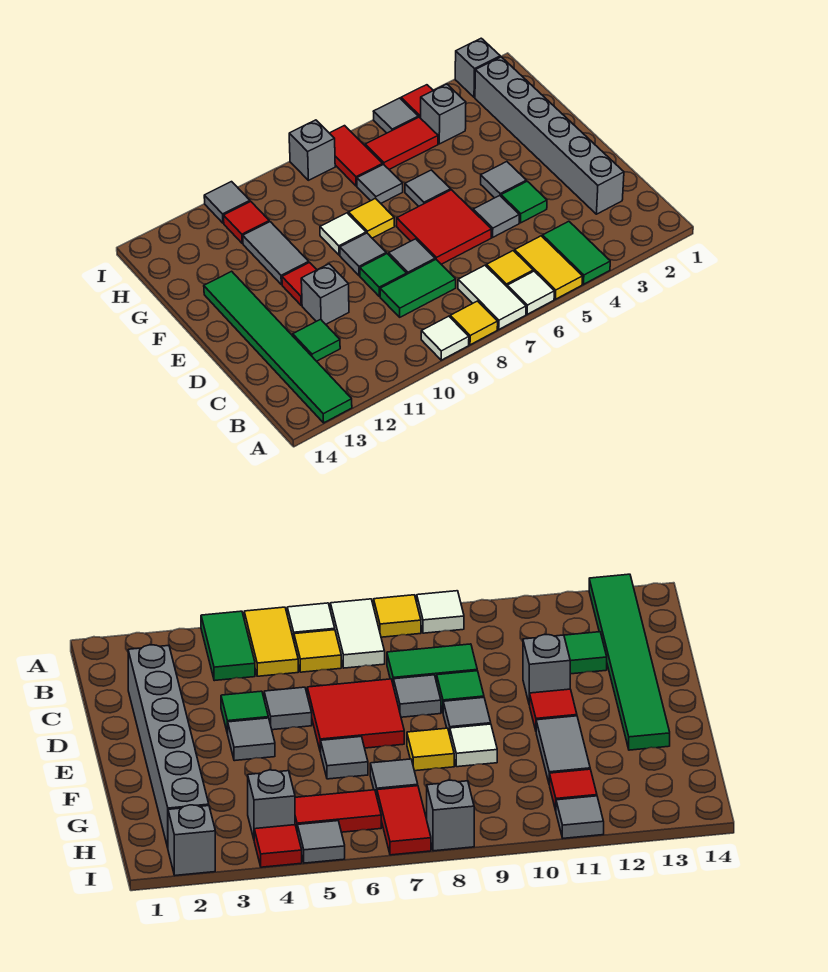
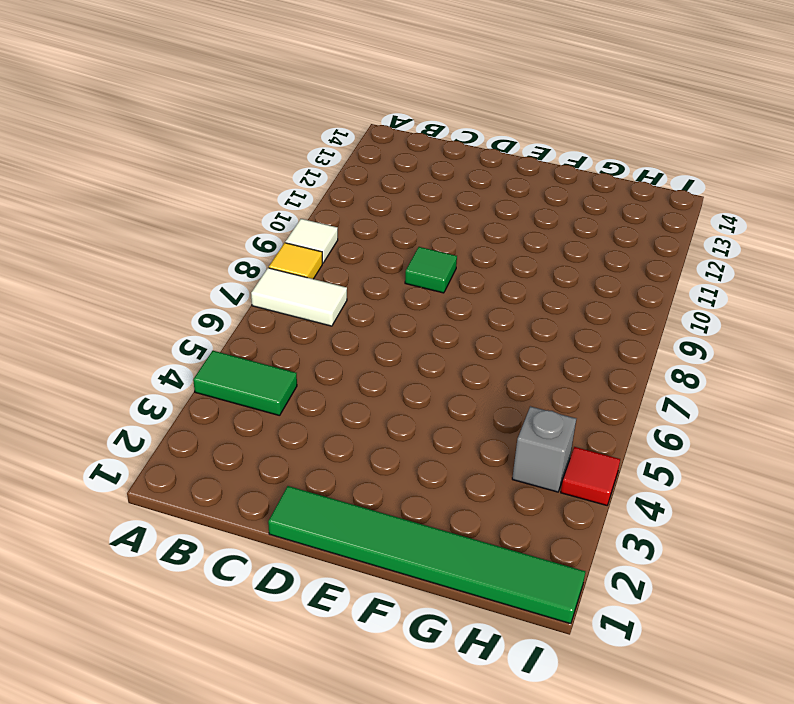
green tile D1:I1 level 1 -> green tile A13:F13 level 1
none -> yellow tile A5:B5 level 1
none -> white tile A6 level 1
none -> yellow tile B6 level 1
none -> grey brick C2:H2 level 1

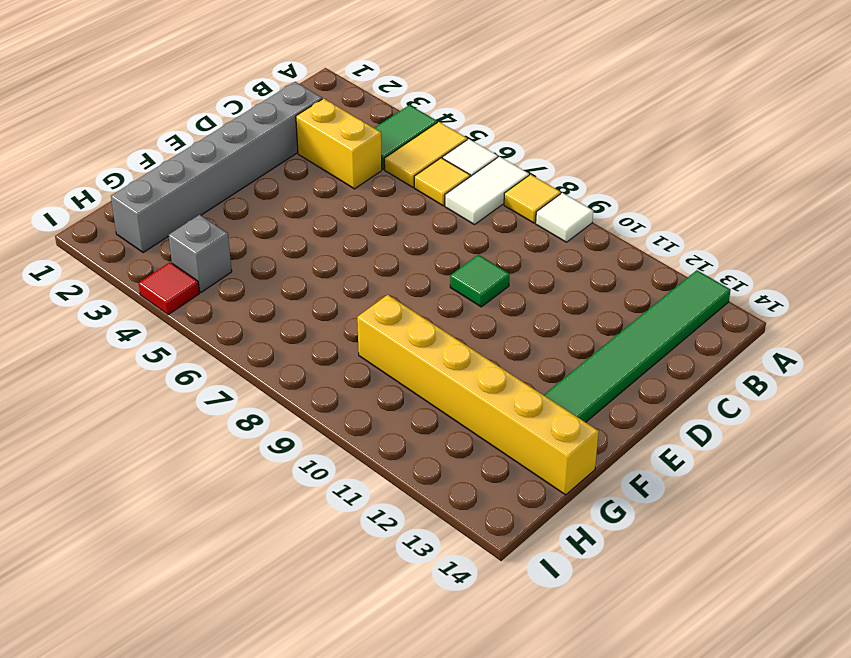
yellow brick C3:C4 level 1 -> none
yellow brick G9:G14 level 1 -> grey tile F11:G11 level 1
none -> green tile C8:C9 level 1
none -> green tile C12 level 1
none -> green tile D4 level 1
none -> grey tile D5 level 1

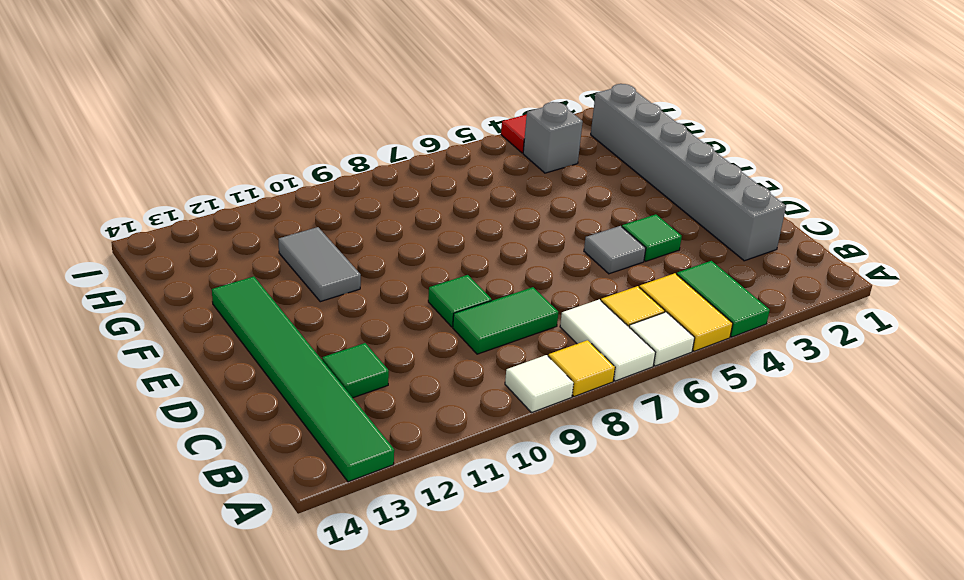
none -> red tile D6:E7 level 1
none -> grey tile D8 level 1
none -> grey brick D11 level 1
none -> grey tile E4 level 1

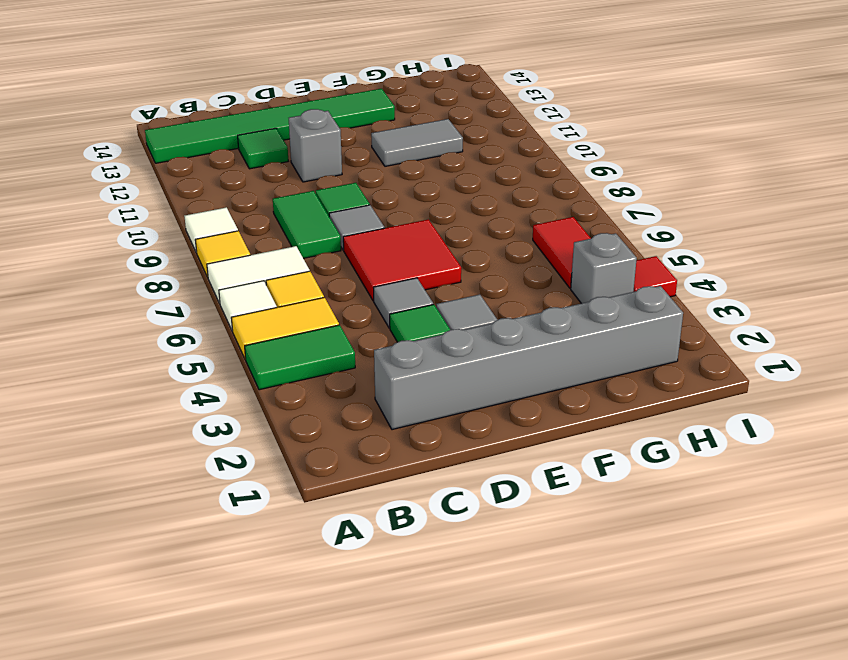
none -> grey tile E9 level 1
none -> red tile E11 level 1
none -> grey tile F6 level 1
none -> yellow tile F8 level 1

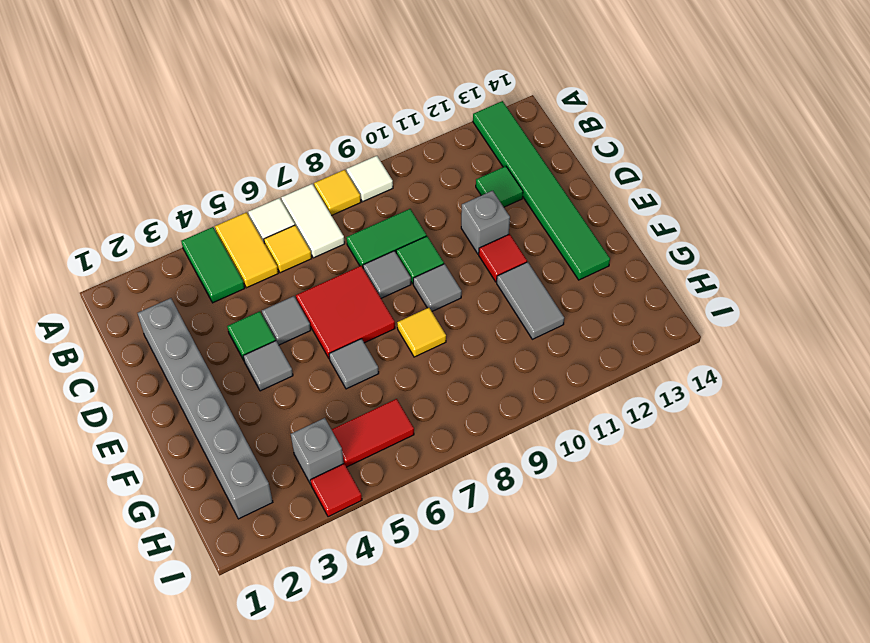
none -> white tile F9 level 1
none -> grey tile G7 level 1
none -> red tile H7:I7 level 1
none -> red tile H11 level 1

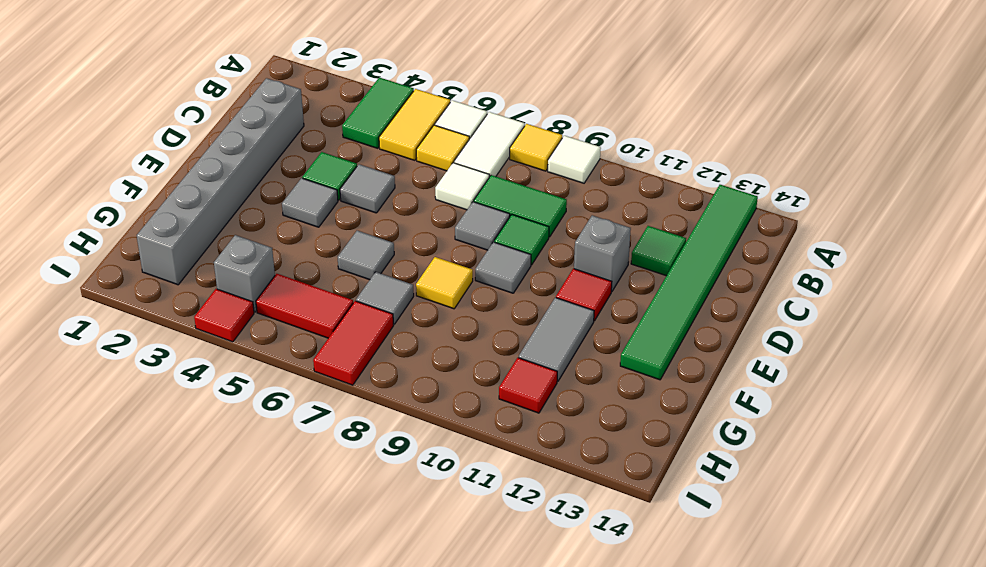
white tile C7 level 1 -> white tile F9 level 1
none -> red tile D6:E7 level 1
none -> grey brick I2 level 1
none -> grey tile I5 level 1
none -> grey brick I8 level 1

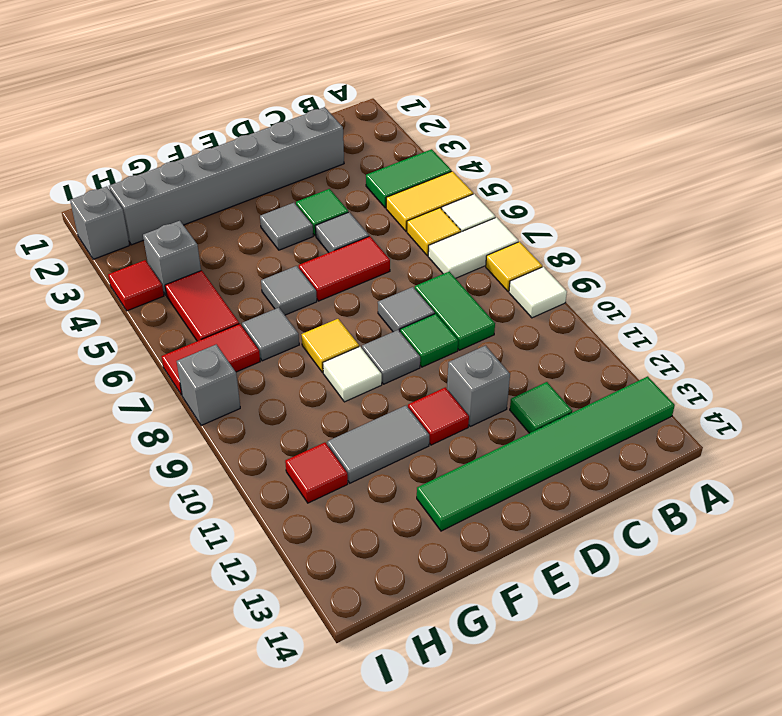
red tile D6:E6 level 1 -> red tile D6:E7 level 1
none -> grey tile I5 level 1
none -> grey tile I11 level 1

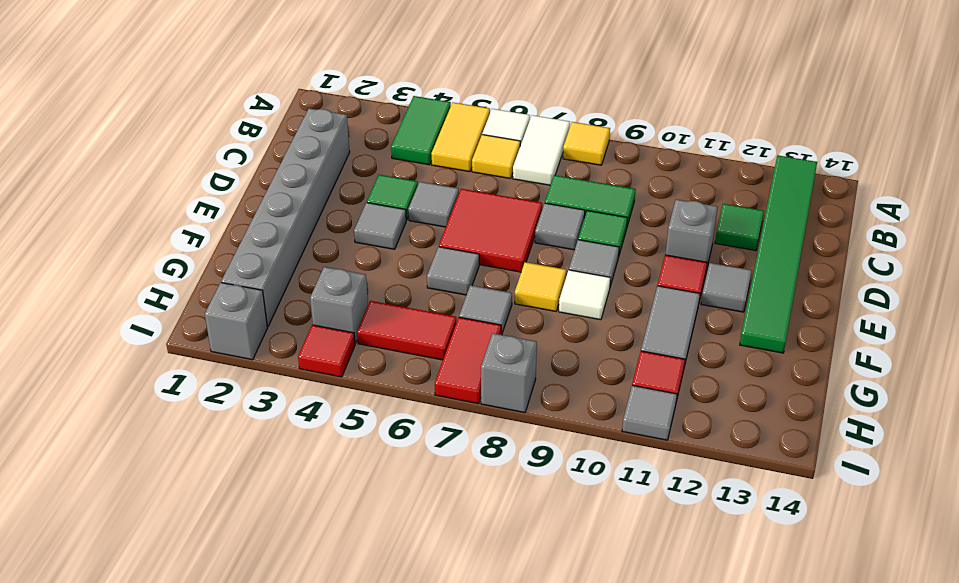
grey tile E12 level 1 -> grey tile I5 level 1
none -> white tile A9 level 1

